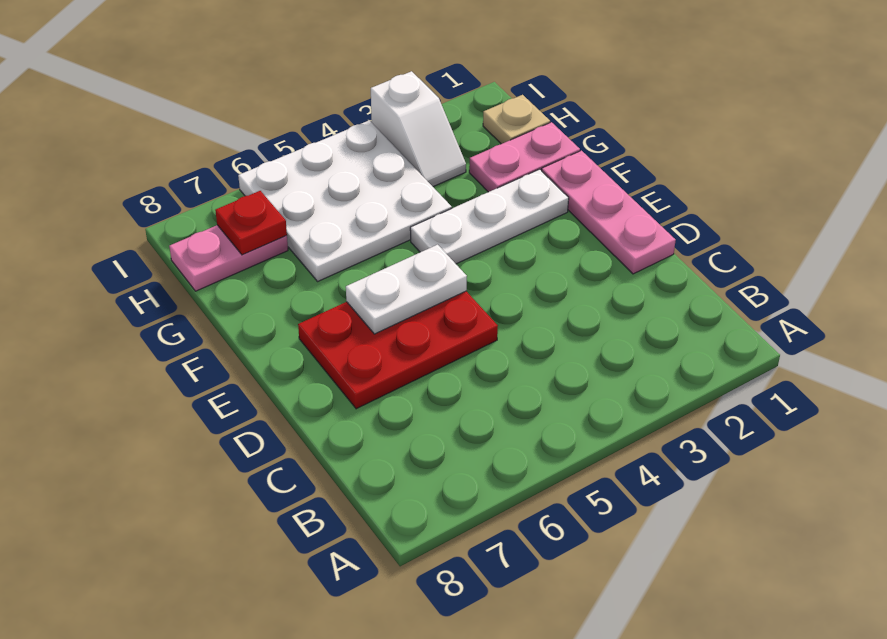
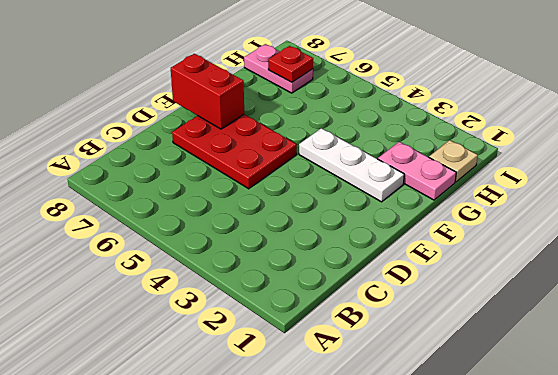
red brick E7:E8 level 2 -> none
none -> pink plate D1:F1 level 1
none -> white plate G4:I6 level 1

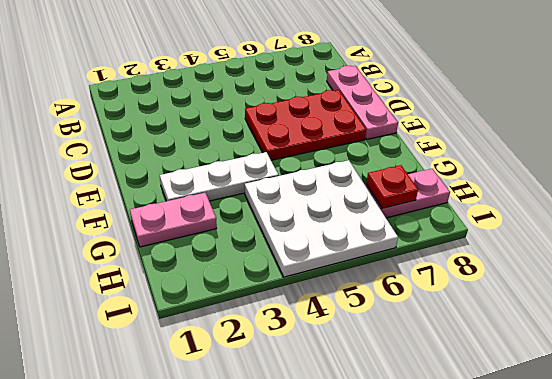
pink plate C8:E8 level 1 -> pink plate D1:F1 level 1
none -> tan plate H1 level 1
none -> white slope H3:I3 level 1 top I

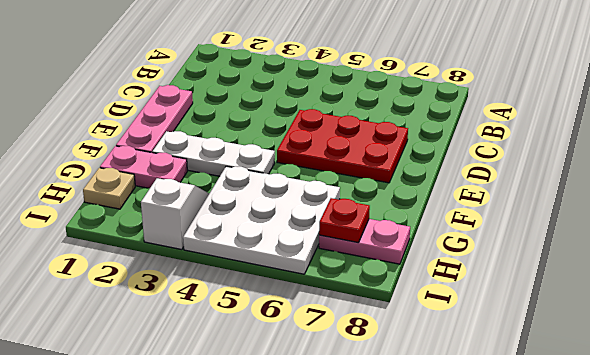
none -> white plate E5:E6 level 2

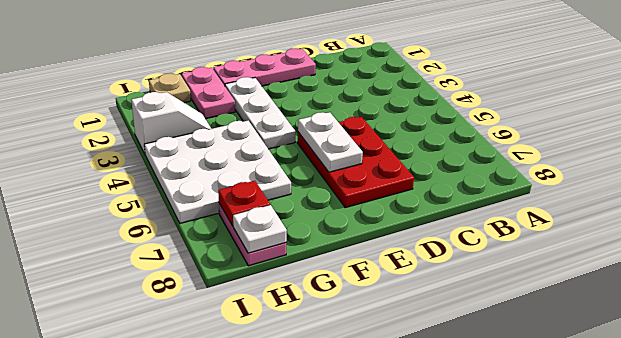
white plate H8 level 2 -> none

